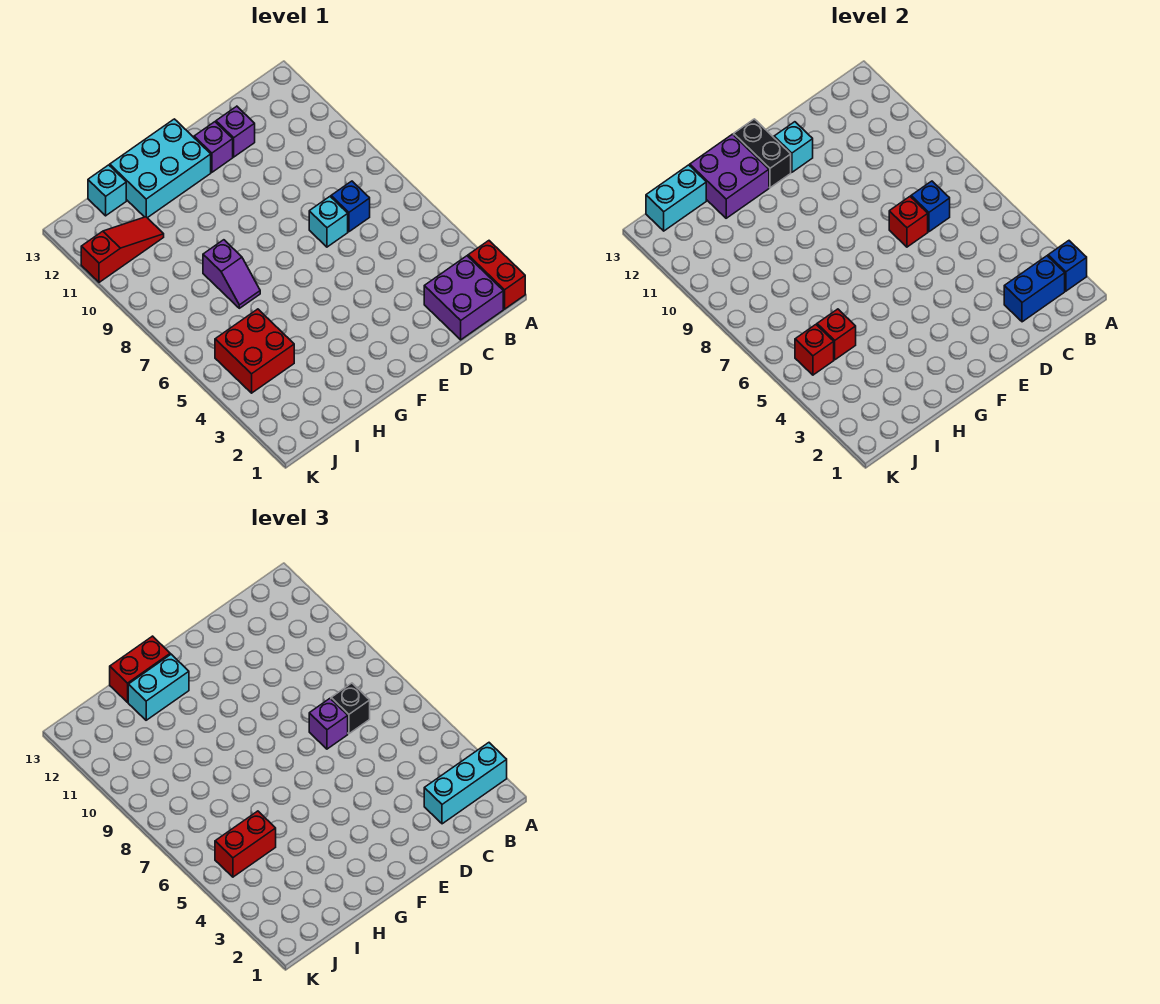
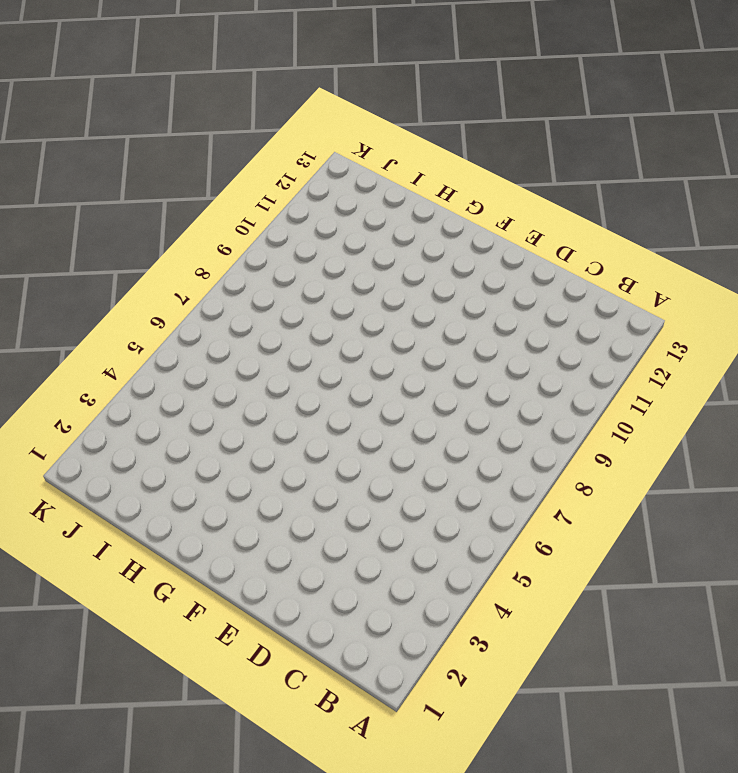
none -> red brick A1:A2 level 1
none -> purple brick B1:C2 level 1
none -> blue brick C7 level 1

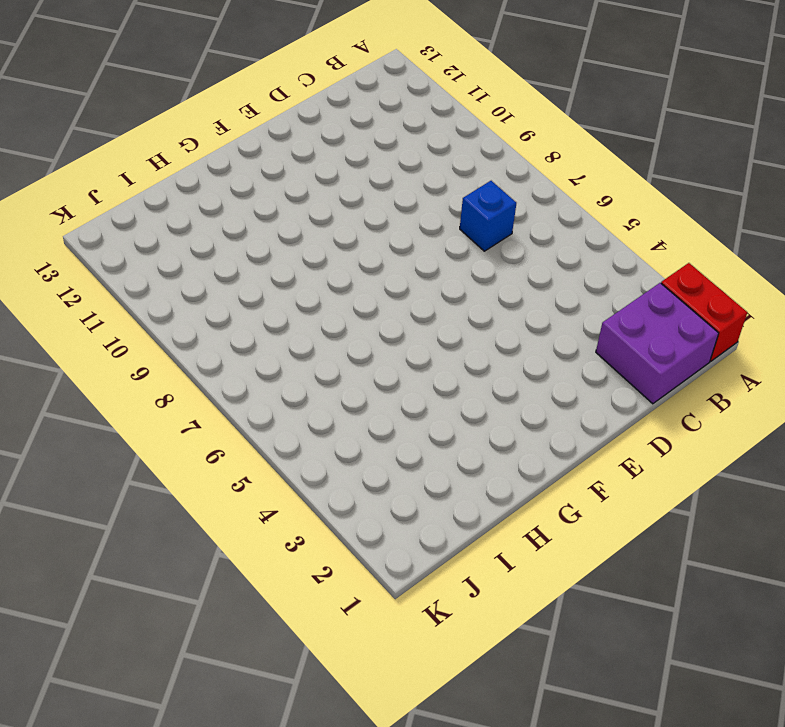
none -> cyan brick D7 level 1
none -> purple brick D12 level 1
none -> purple brick E12 level 1

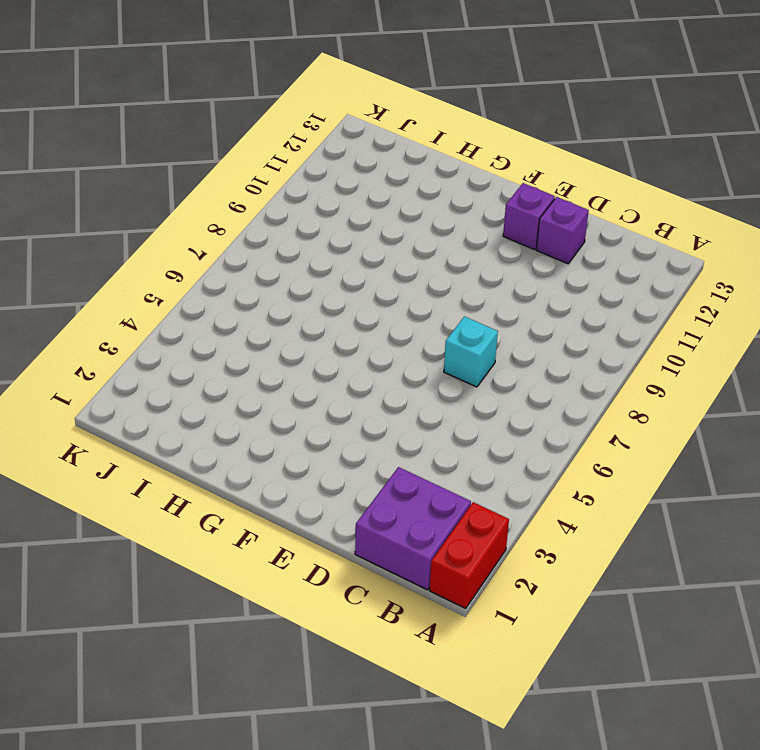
none -> blue brick C7 level 1
none -> cyan brick F12:H13 level 1
none -> purple slope H7:H8 level 1 top 8

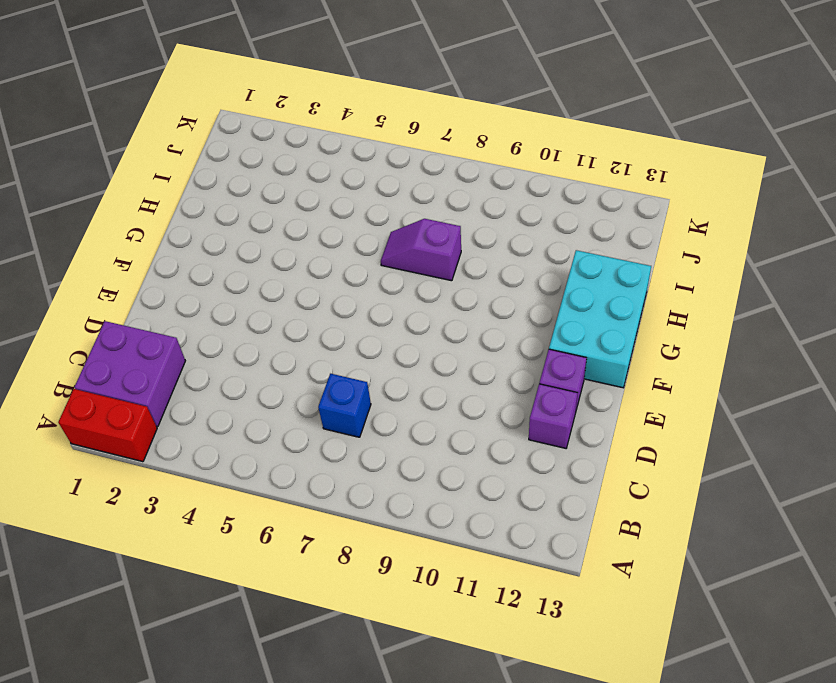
none -> cyan brick D7 level 1
none -> red brick I4:J5 level 1
none -> red slope I11:K11 level 1 top K

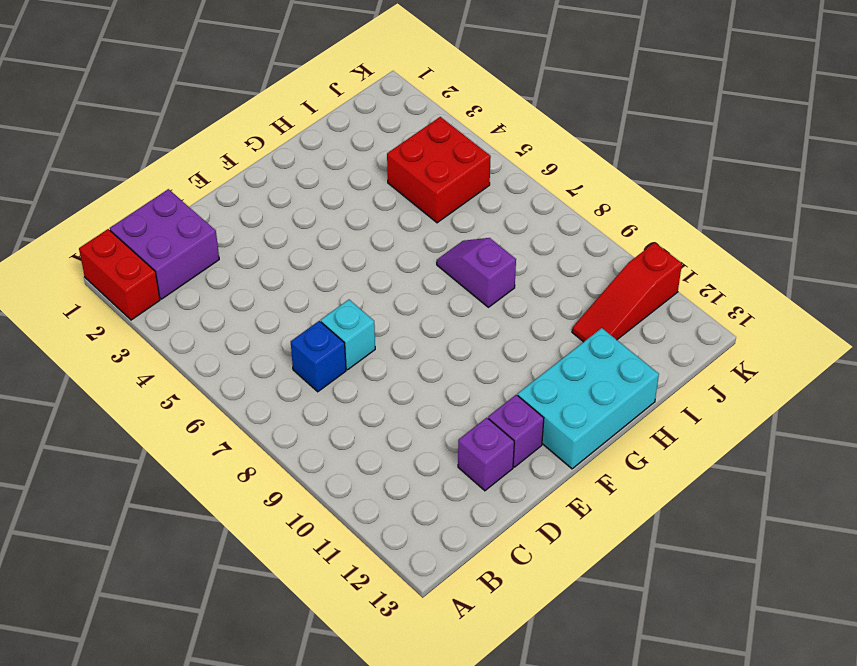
none -> cyan brick I13 level 1
none -> blue brick A2 level 2
none -> blue brick B2:C2 level 2

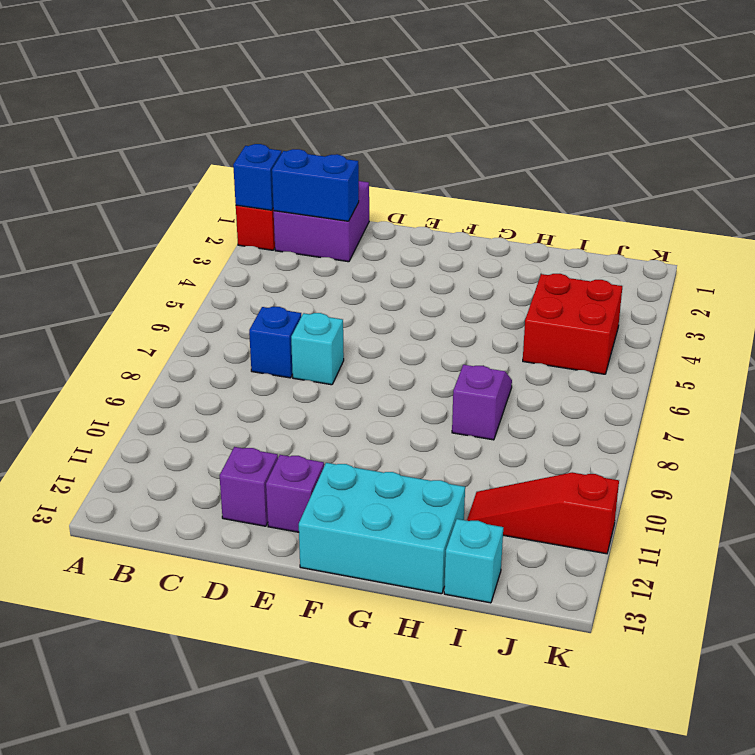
none -> blue brick C7 level 2
none -> red brick D7 level 2
none -> cyan brick E12 level 2

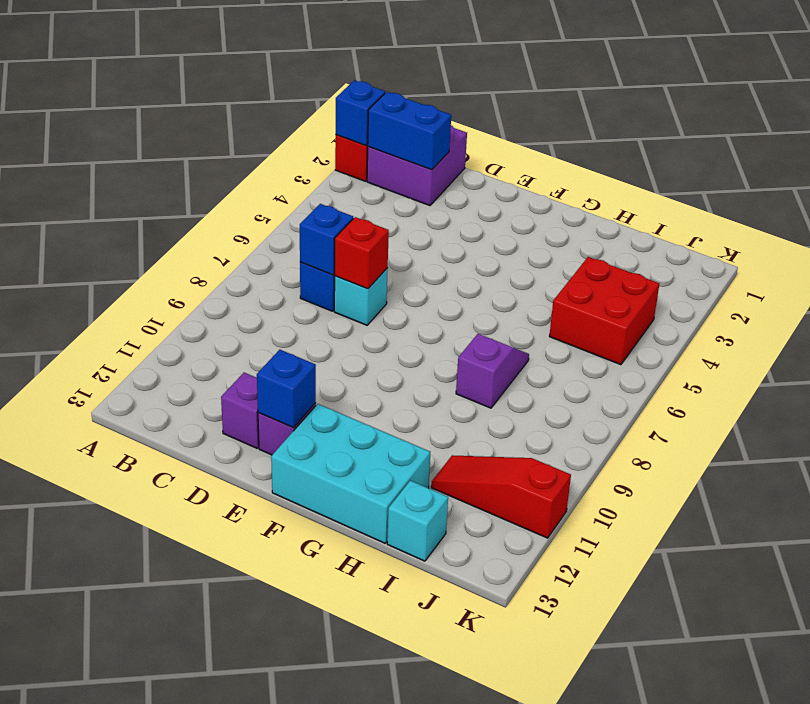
blue brick E12 level 2 -> cyan brick E12 level 2
none -> black brick F12:F13 level 2
none -> purple brick G12:H13 level 2
none -> red brick I5 level 2

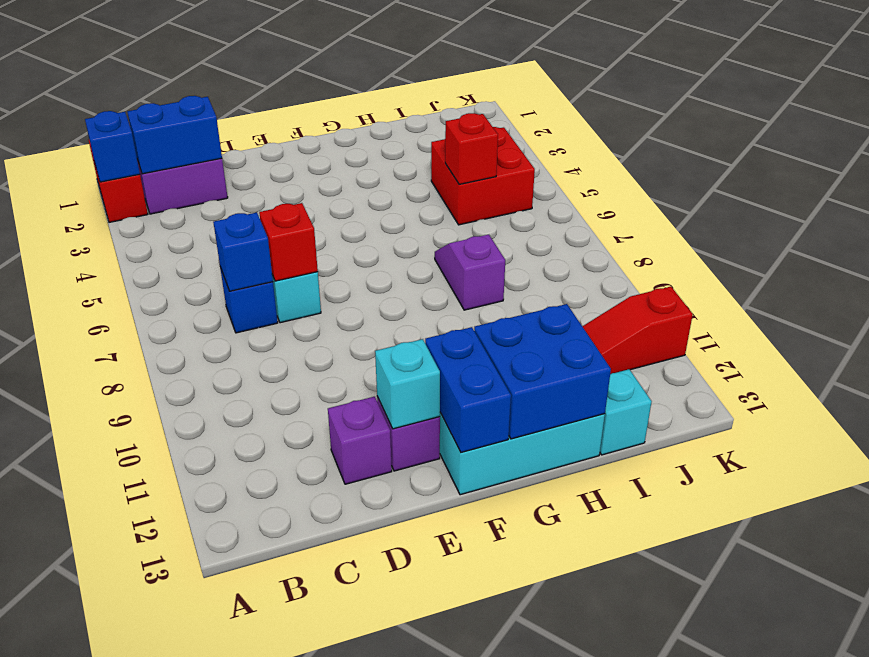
blue brick F12:F13 level 2 -> black brick F12:F13 level 2
blue brick G12:H13 level 2 -> purple brick G12:H13 level 2
none -> cyan brick I13:J13 level 2
none -> red brick J5 level 2
none -> cyan brick A2:C2 level 3

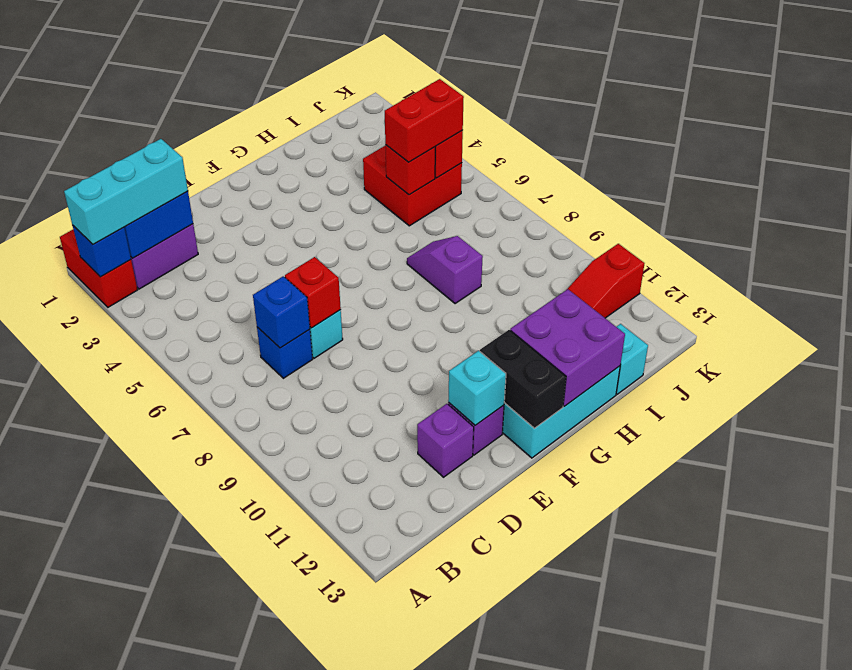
none -> cyan brick I13:J13 level 2
none -> black brick C7 level 3
none -> purple brick D7 level 3

